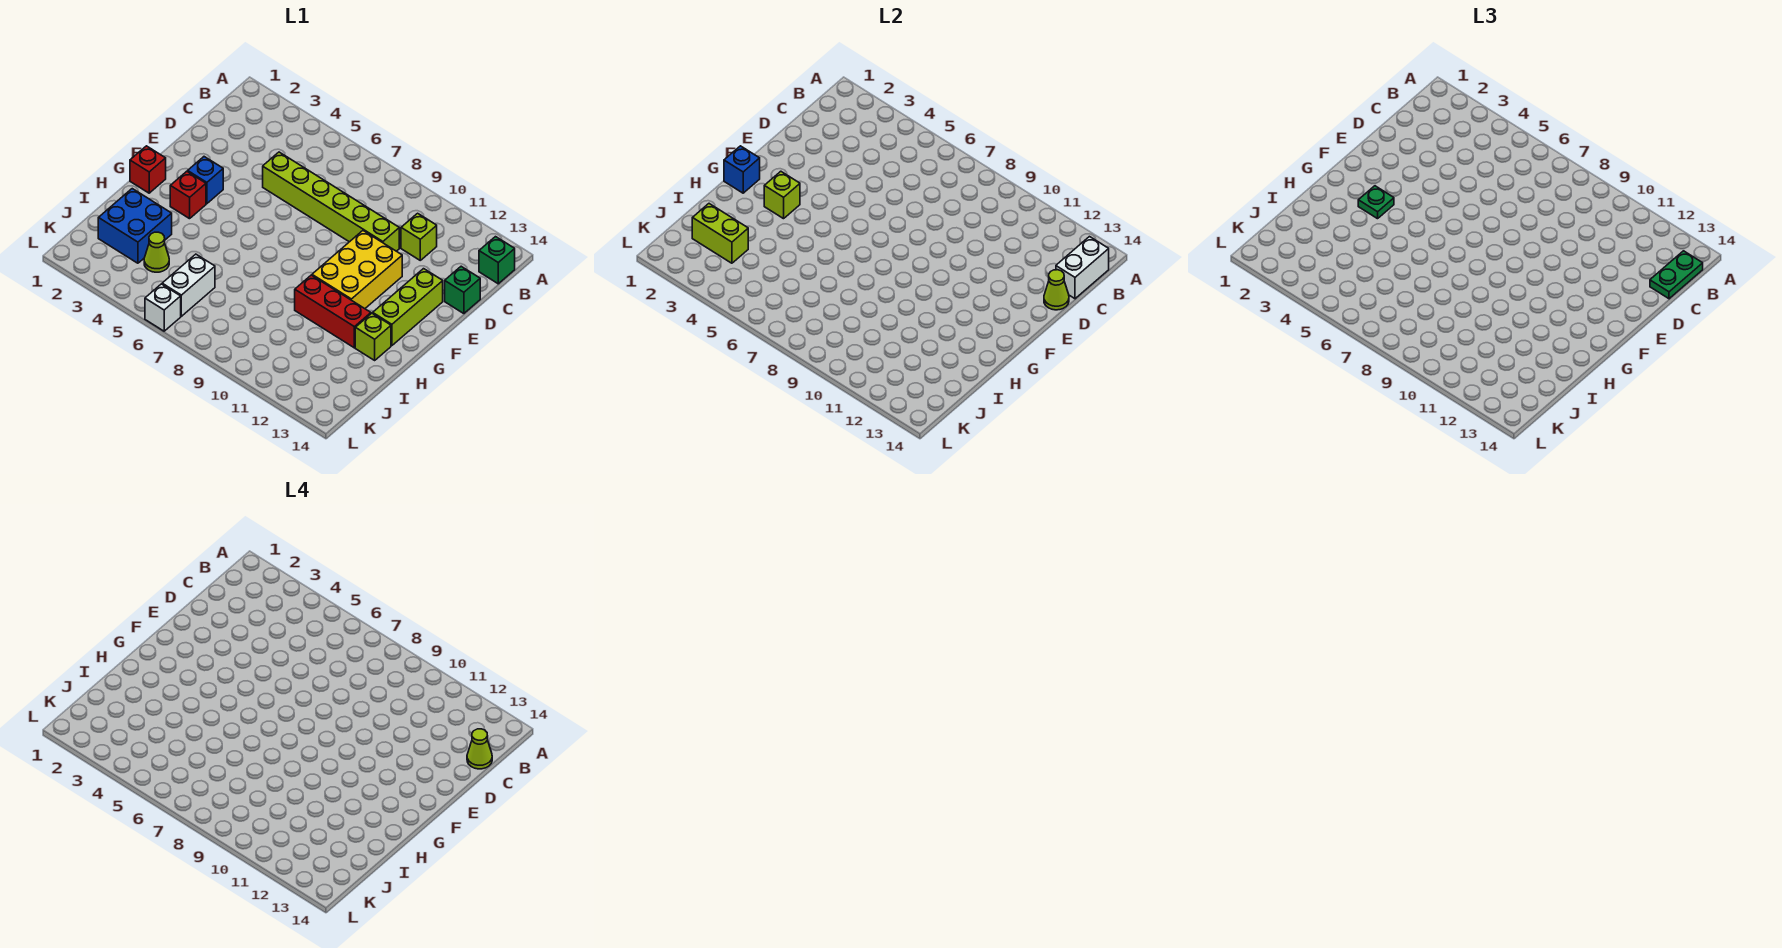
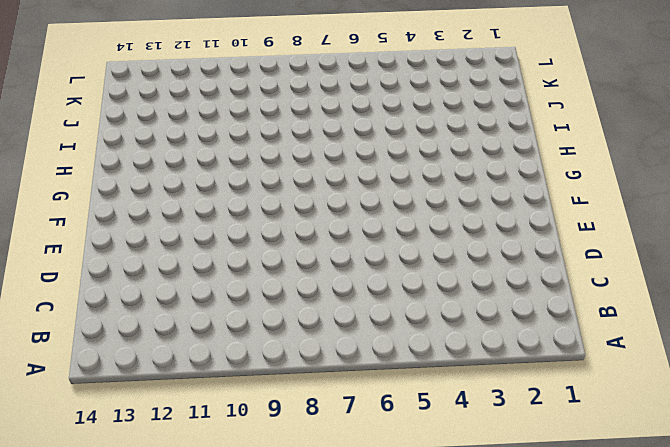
none -> green brick B14 level 1
none -> lime brick C11 level 1
none -> lime brick D5:D10 level 1

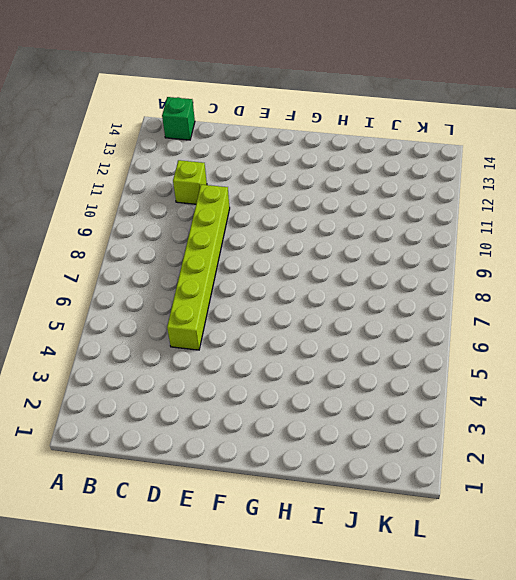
none -> green brick D14 level 1
none -> yellow brick E10:G11 level 1
none -> lime brick E13:G13 level 1

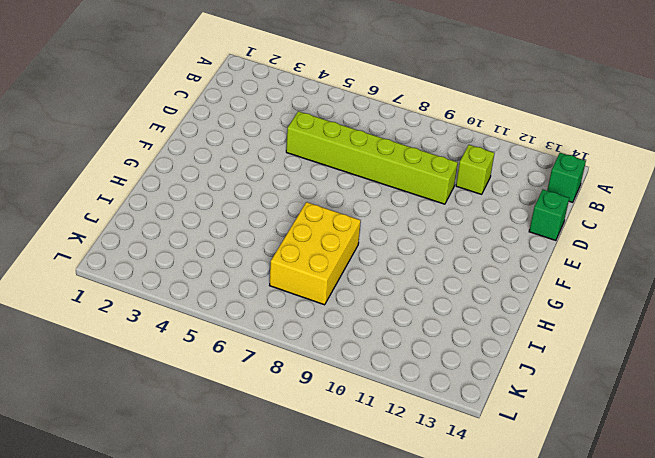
yellow brick H7:J8 level 1 -> yellow brick E10:G11 level 1
none -> lime brick E13:G13 level 1
none -> blue brick F3 level 1
none -> red brick G1 level 1

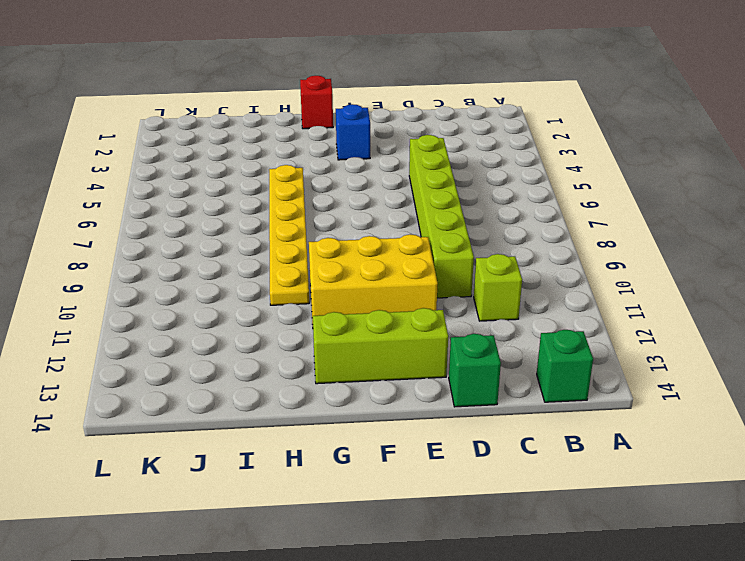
yellow plate H5:H10 level 1 -> red brick H10:H12 level 1
none -> red brick G3 level 1
none -> lime brick H13 level 1
none -> blue brick I2:J3 level 1

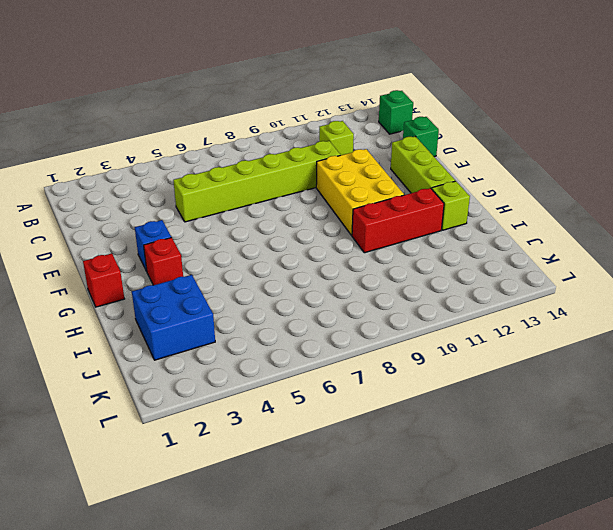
none -> lime cone J4 level 1
none -> white brick J6:K6 level 1
none -> white brick L6 level 1

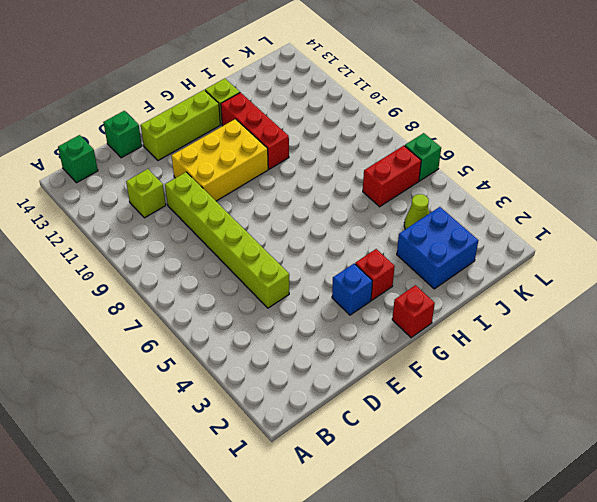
red brick J6:K6 level 1 -> white brick J6:K6 level 1
green brick L6 level 1 -> white brick L6 level 1
none -> white brick B14:C14 level 2
none -> lime cone D14 level 2
none -> blue brick G1 level 2

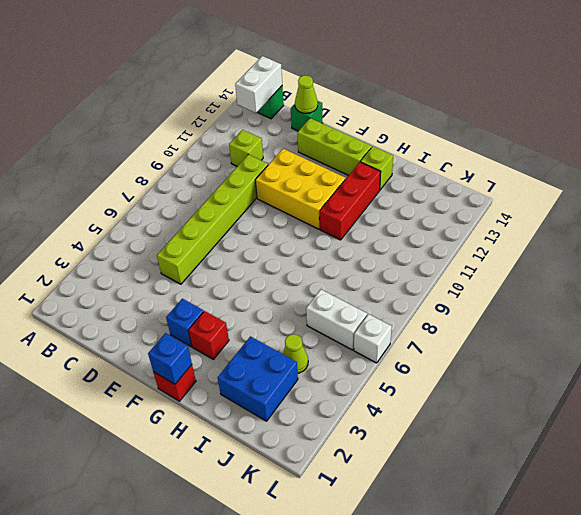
white brick B13:B14 level 2 -> white brick B14:C14 level 2
none -> lime brick G3 level 2
none -> lime brick J2:J3 level 2
none -> green plate B14:C14 level 3

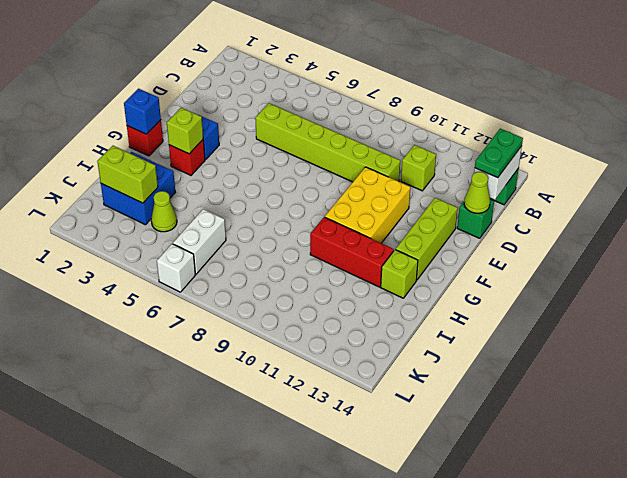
none -> green plate G3 level 3
none -> lime cone C14 level 4

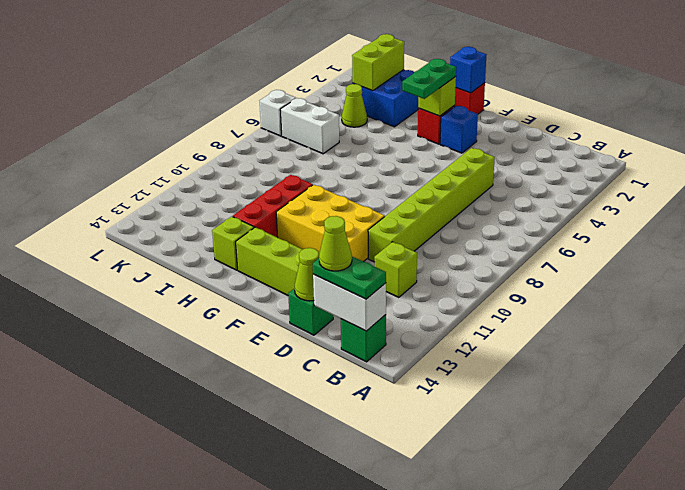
green plate G3:G4 level 3 -> green plate G3 level 3

